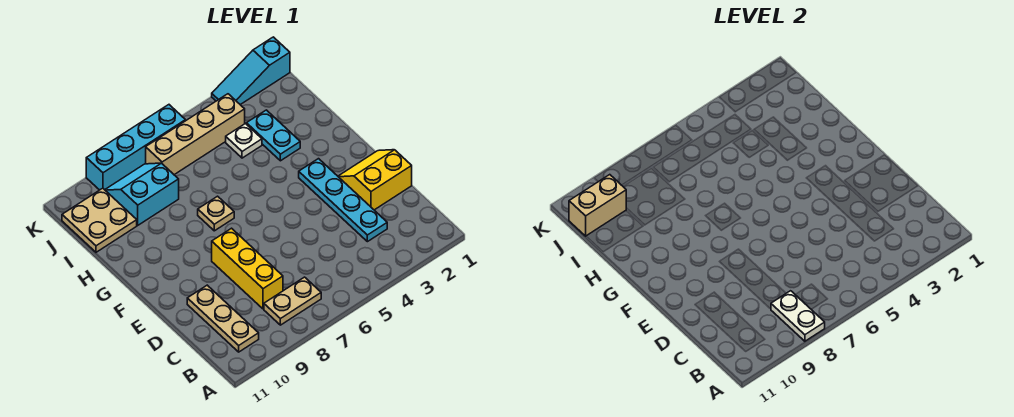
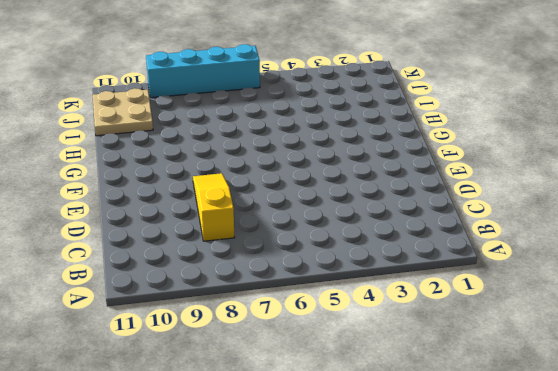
yellow slope C8:E8 level 1 top C -> yellow brick C8:E8 level 1
none -> tan plate B7:B8 level 1
none -> tan plate B10:D10 level 1
none -> cyan plate C3:F3 level 1

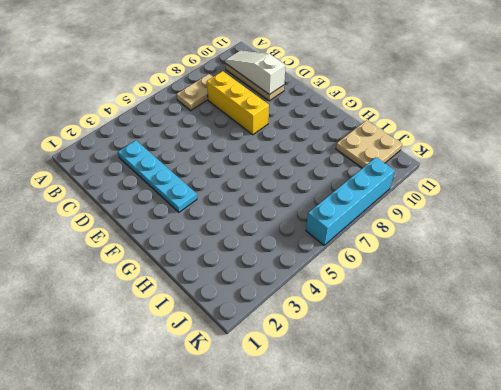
white slope B10:D10 level 2 top D -> none
none -> yellow slope D1:E2 level 1 top D
none -> tan plate G7 level 1
none -> cyan plate H3:I3 level 1

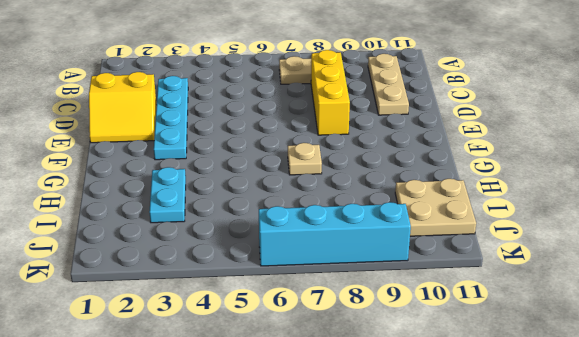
none -> white plate I4 level 1
none -> cyan slope I8:J9 level 1 top I
none -> tan brick J4:J7 level 1

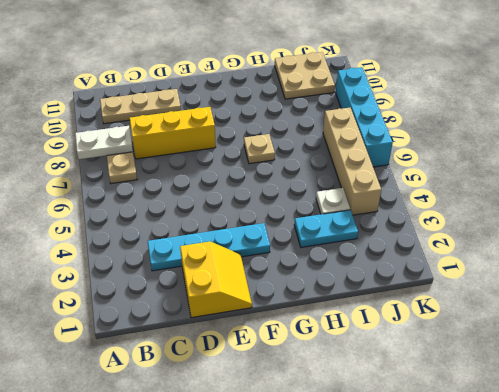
none -> cyan slope I8:J9 level 1 top I
none -> cyan slope K1:K3 level 1 top 1
none -> tan brick J10:J11 level 2

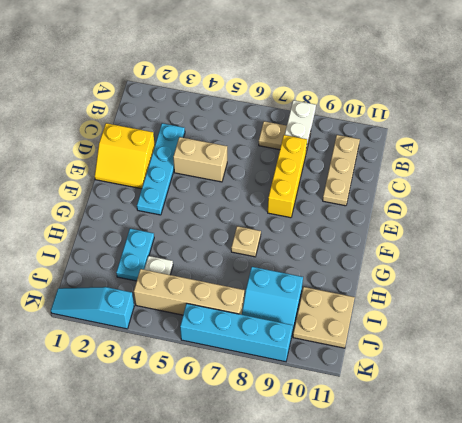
tan brick D4:D5 level 1 -> tan brick J10:J11 level 2
cyan slope K1:K3 level 1 top 3 -> cyan slope K1:K3 level 1 top 1

